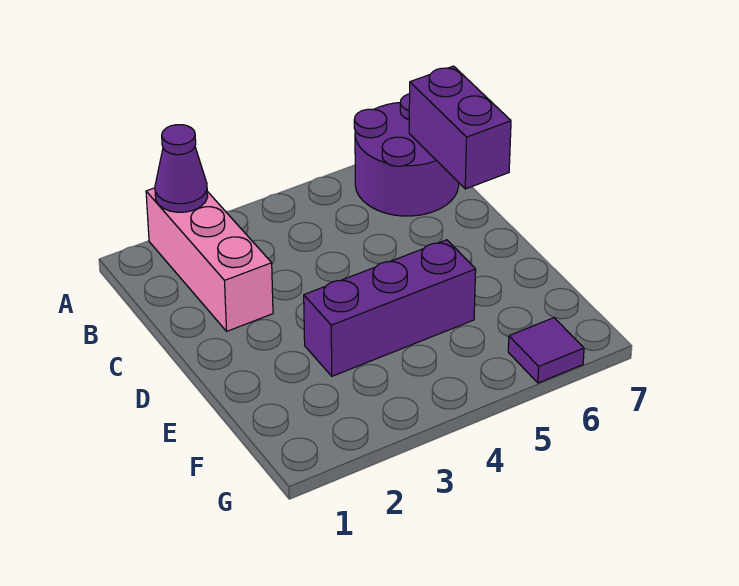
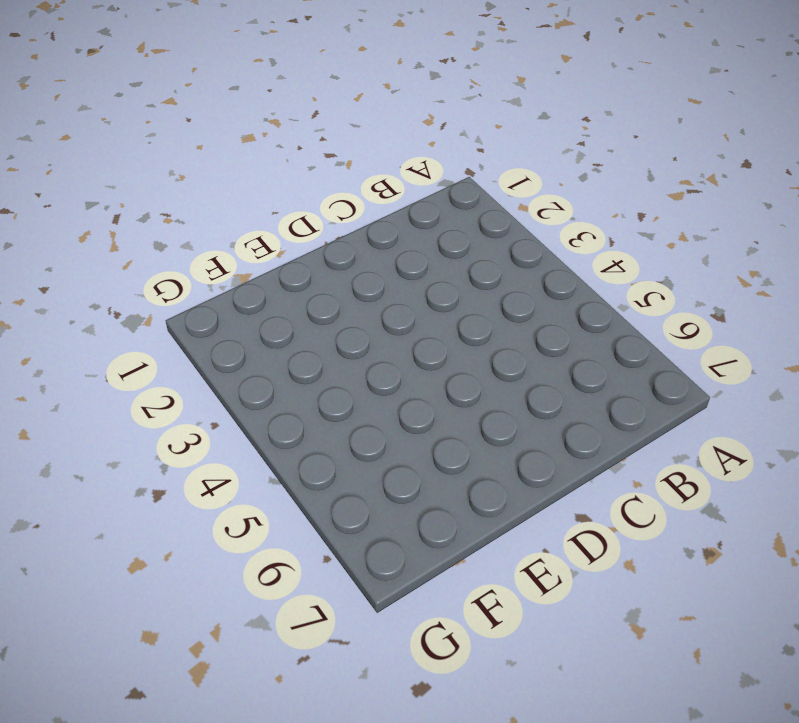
none -> pink brick A2:C2 level 1
none -> purple round brick A6:B7 level 1

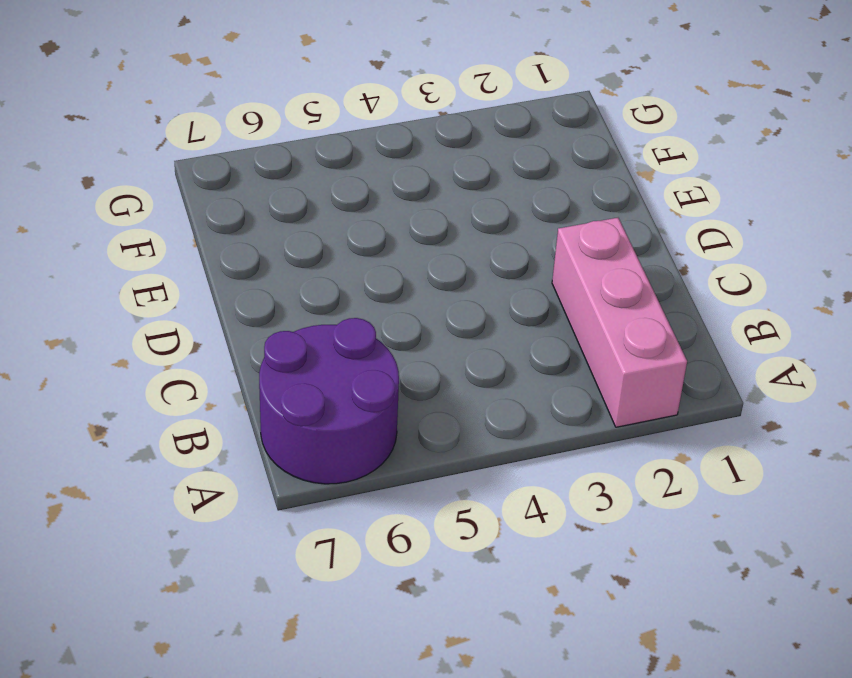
none -> purple brick E3:E5 level 1
none -> purple tile G6 level 1

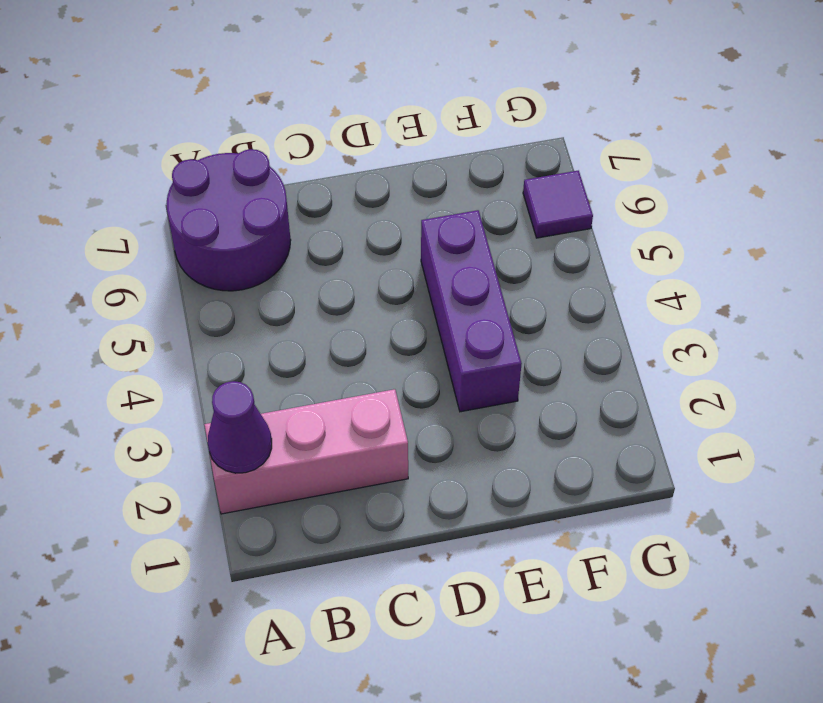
none -> purple brick B7:C7 level 2

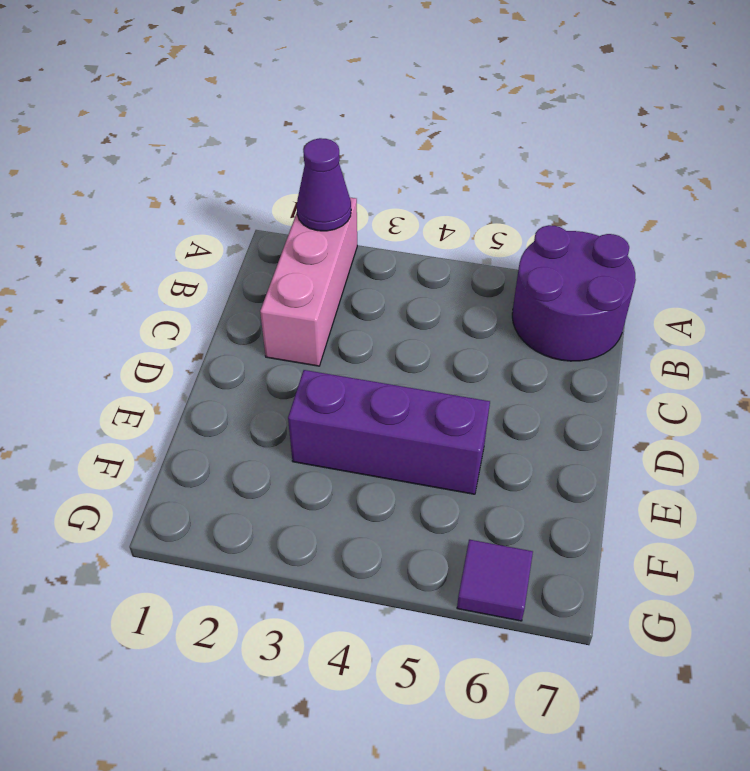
none -> purple brick B7:C7 level 2

